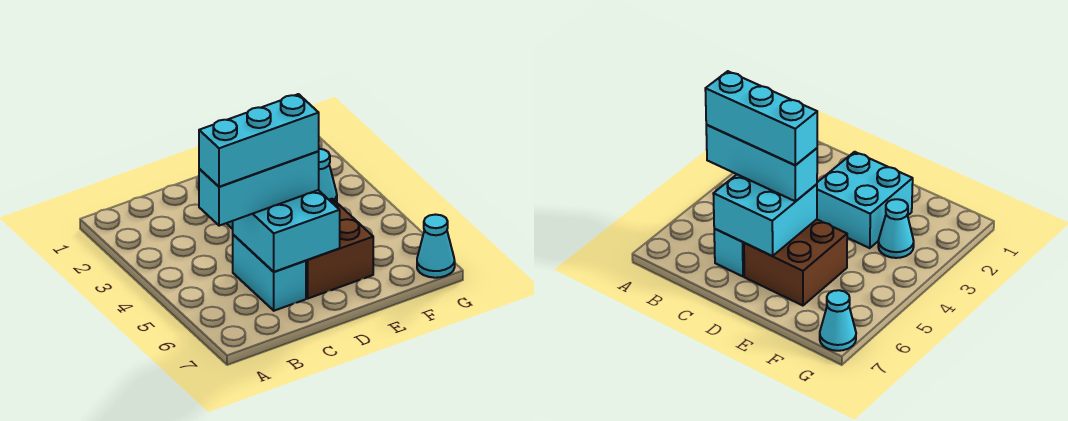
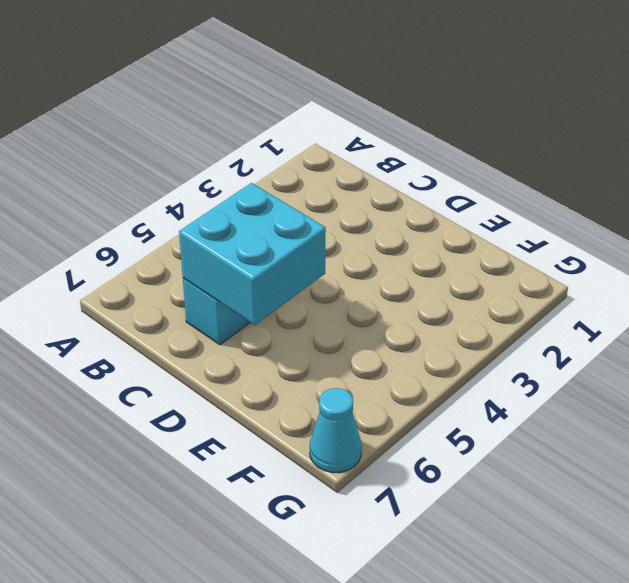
none -> cyan brick D2:E3 level 1
none -> brown brick D5:E6 level 1

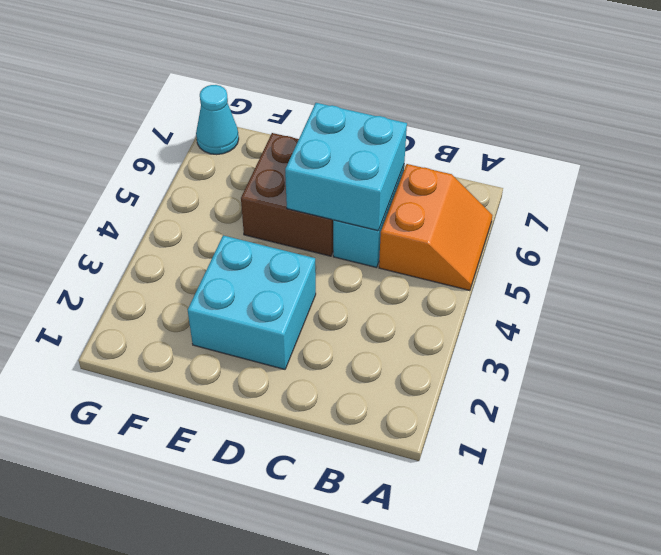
orange slope A5:B6 level 1 top B -> none
none -> cyan cone F3 level 1
none -> cyan brick B5:D5 level 3

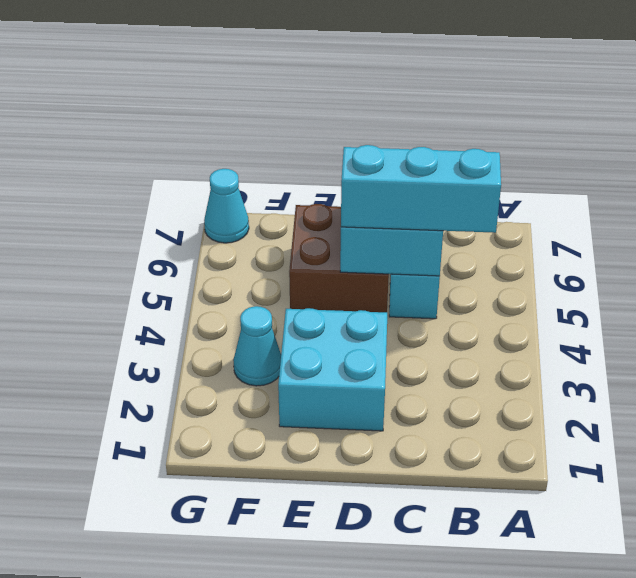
none -> cyan brick B5:D5 level 4

